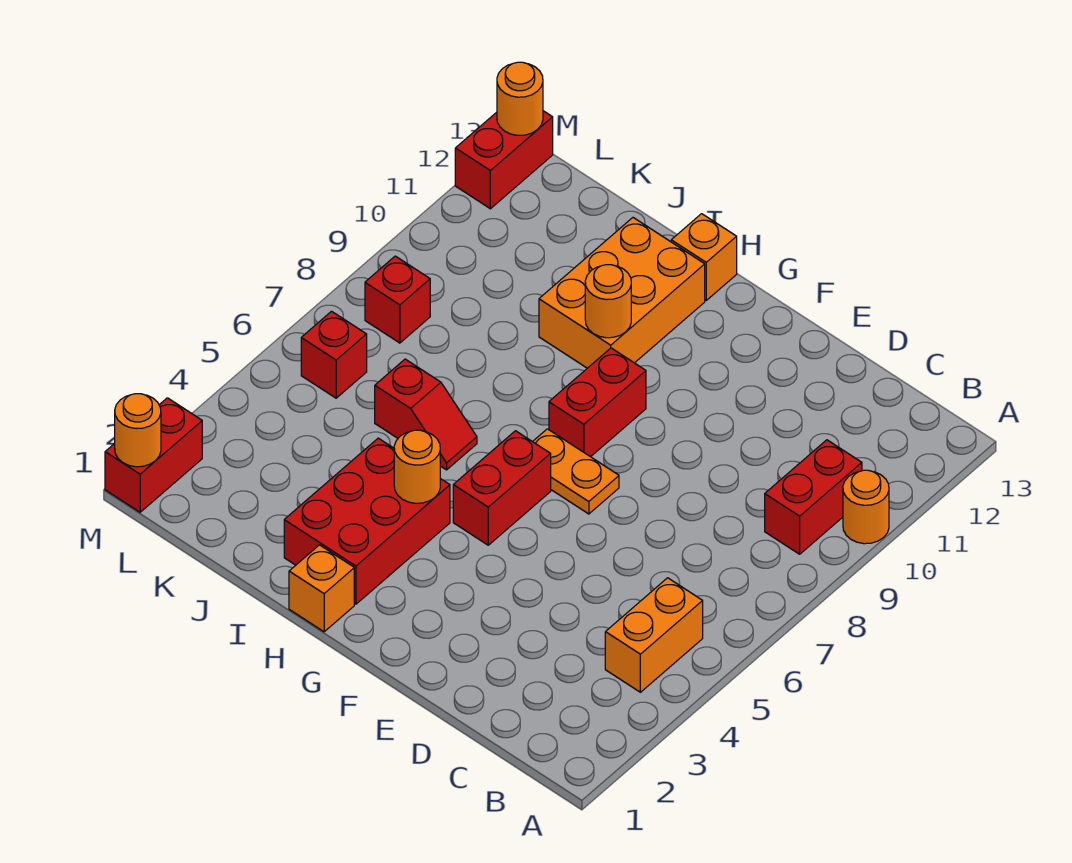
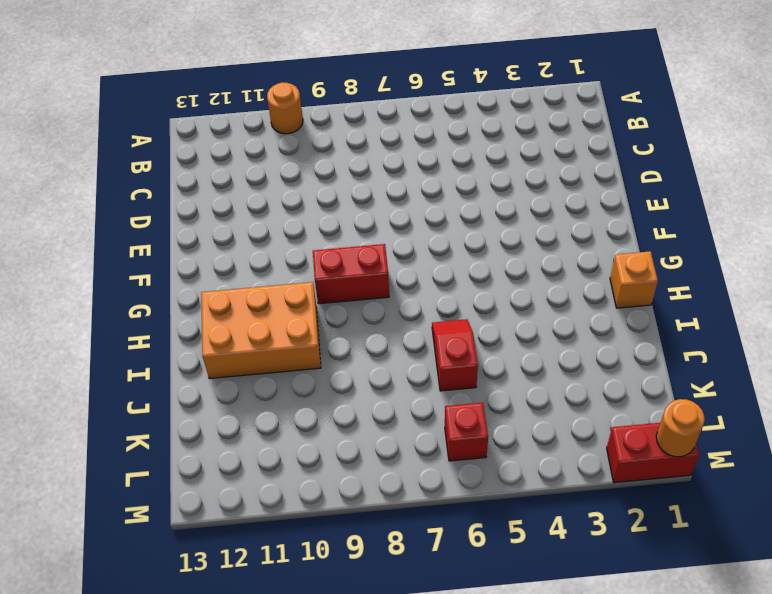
none -> orange brick B4:B5 level 1
none -> red brick B9:B10 level 1
none -> orange plate F7:G7 level 1

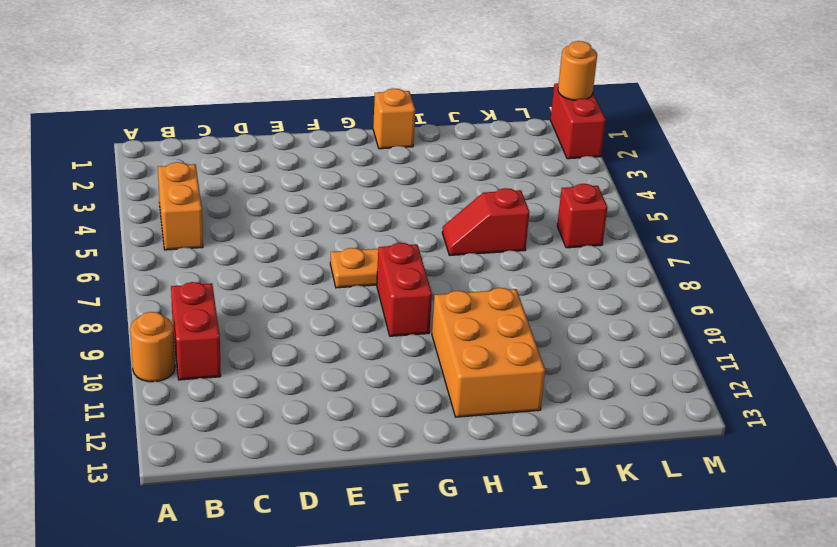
none -> red brick G5:G6 level 1
none -> red brick H2:I4 level 1
none -> orange brick H13 level 1

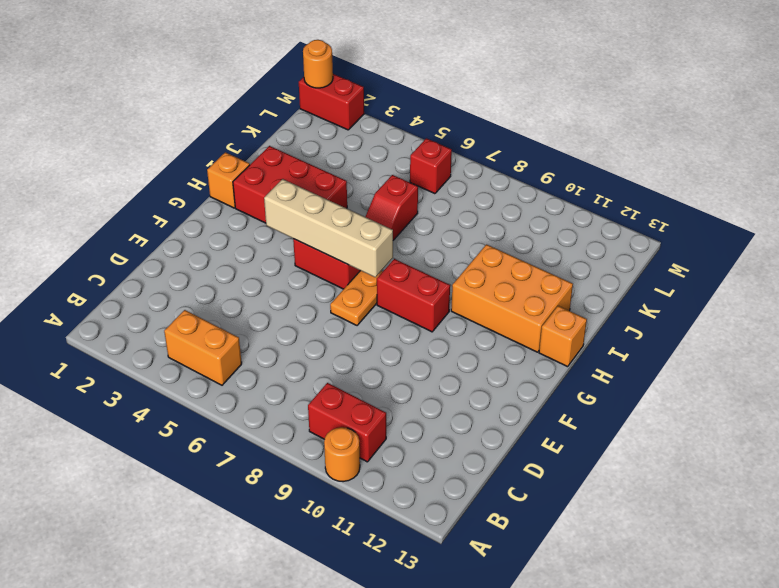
tan brick G4:G7 level 2 -> none
none -> red brick L8 level 1
none -> red brick M12:M13 level 1
none -> orange round brick H4 level 2

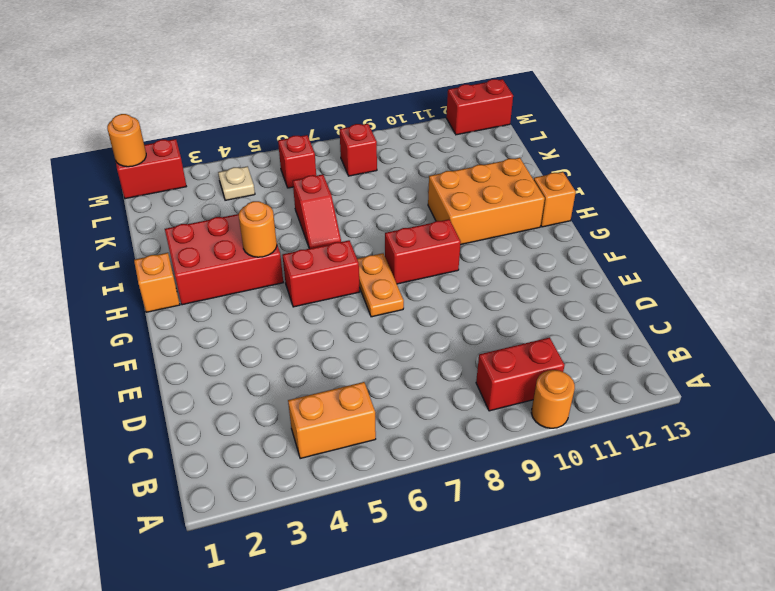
tan plate L4 level 1 -> none
none -> orange round brick H10 level 2
none -> orange round brick M13 level 2

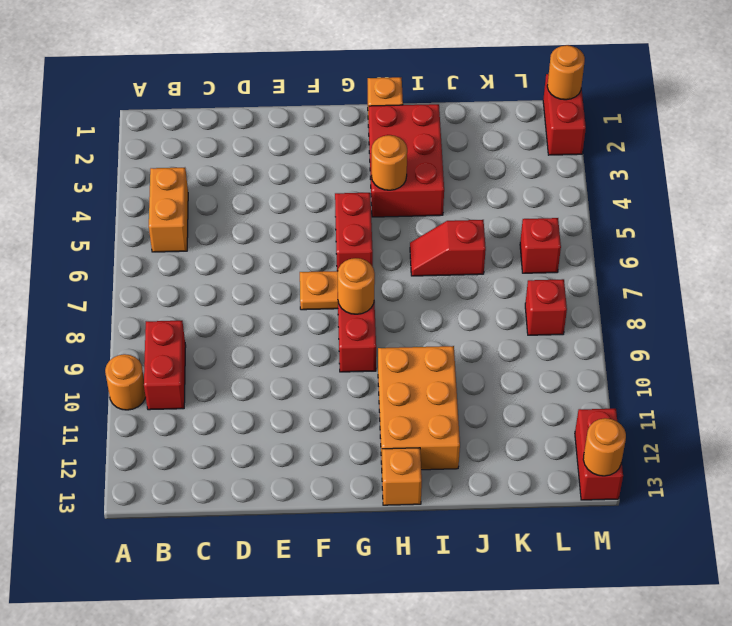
orange round brick G8 level 2 -> orange round brick H10 level 2

